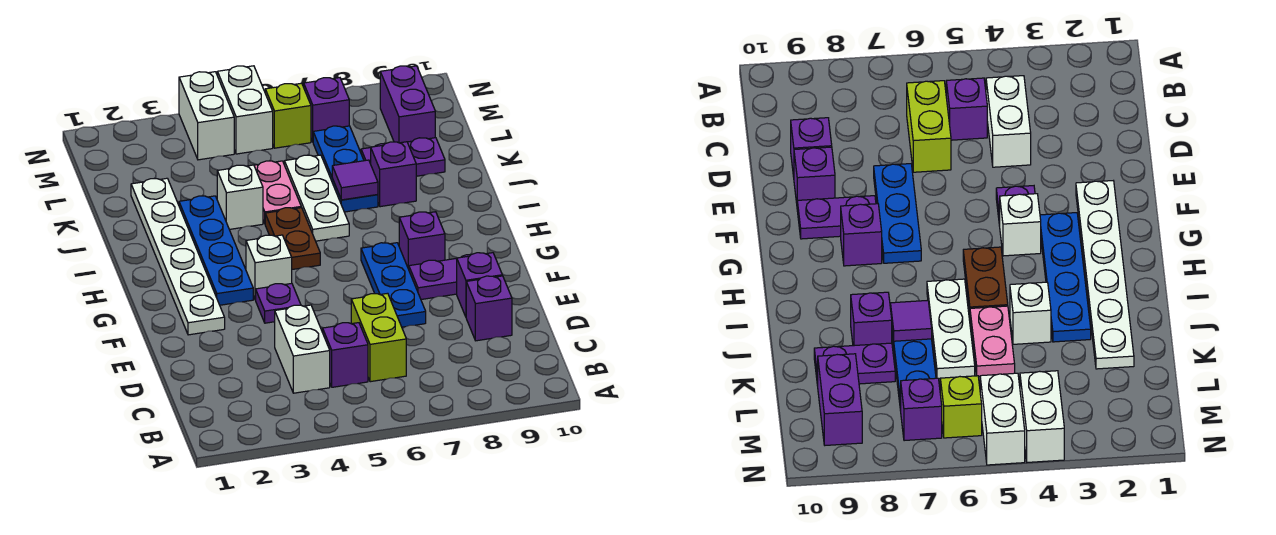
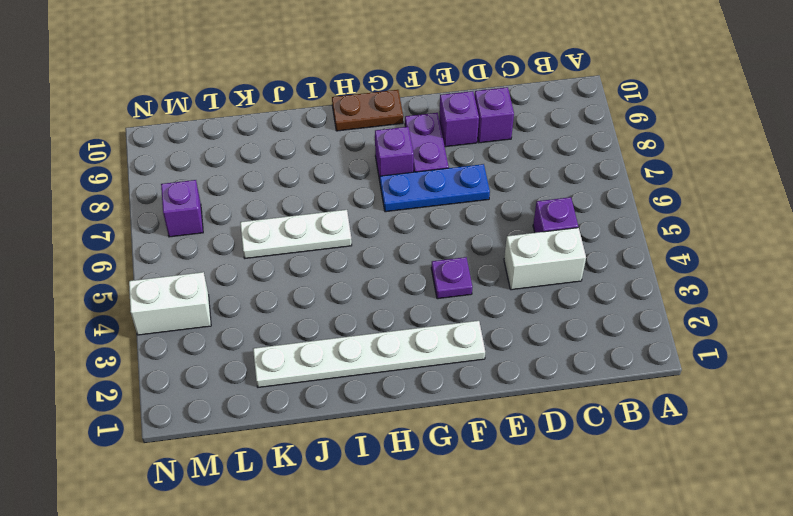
brown plate G10:H10 level 1 -> brown plate H5:I5 level 1
none -> lime brick C6:D6 level 1
none -> blue plate G3:J3 level 1
none -> white brick G4 level 1

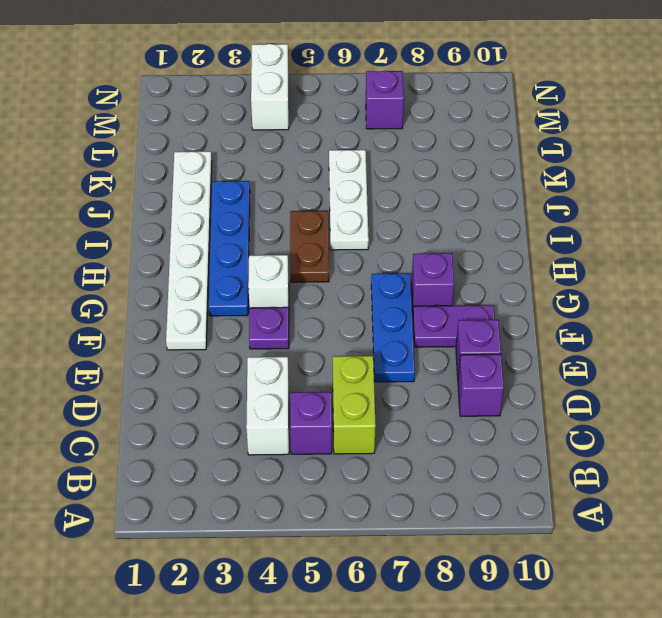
none -> white brick J4 level 1
none -> pink plate J5:K5 level 1
none -> blue plate J7:L7 level 1

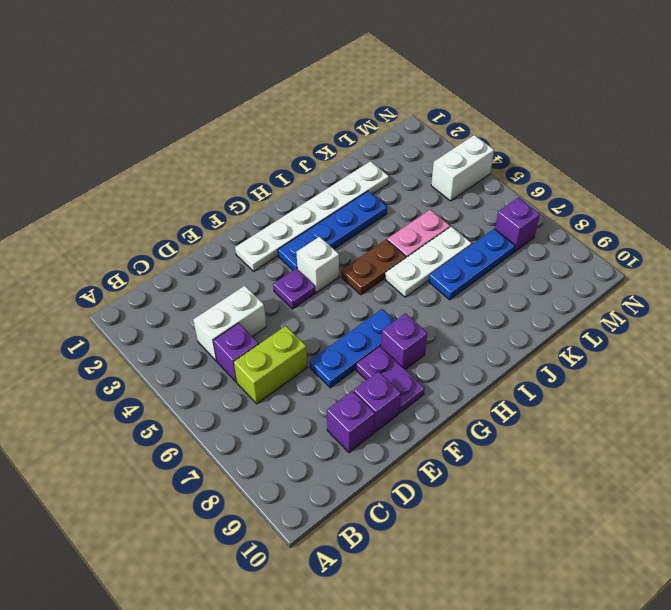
none -> white brick J4 level 1
none -> purple brick J8 level 1
none -> purple plate K8:K9 level 1

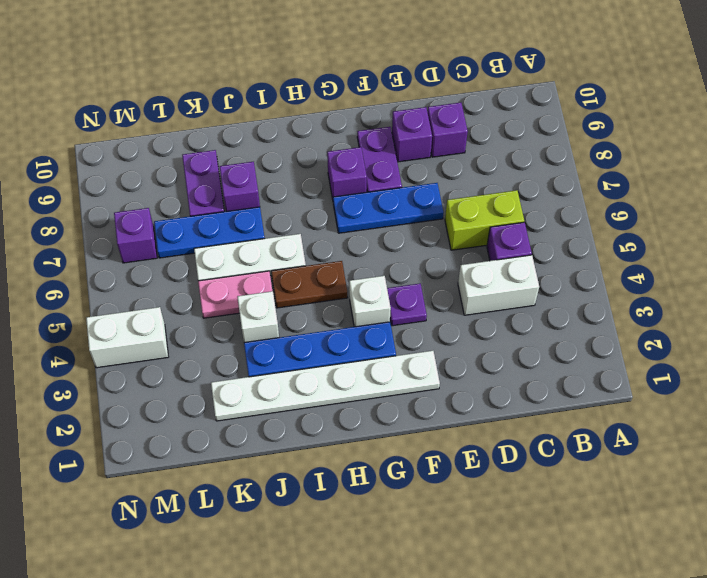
none -> purple brick L9:M9 level 1
none -> white brick M5:N5 level 1
none -> lime brick M6 level 1

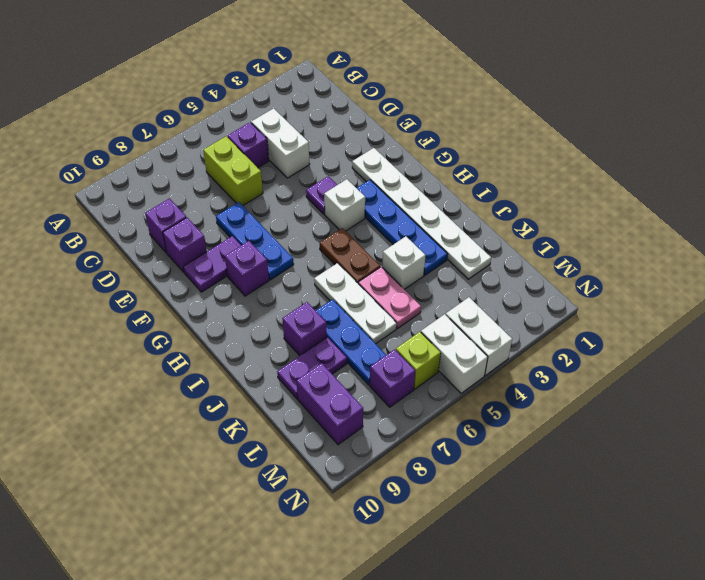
none -> purple tile J7 level 2

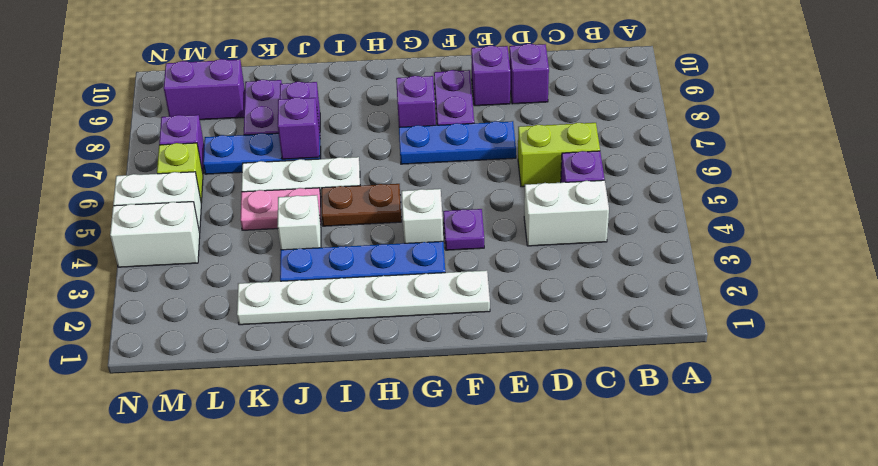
purple brick J7 level 2 -> purple tile J7 level 2

